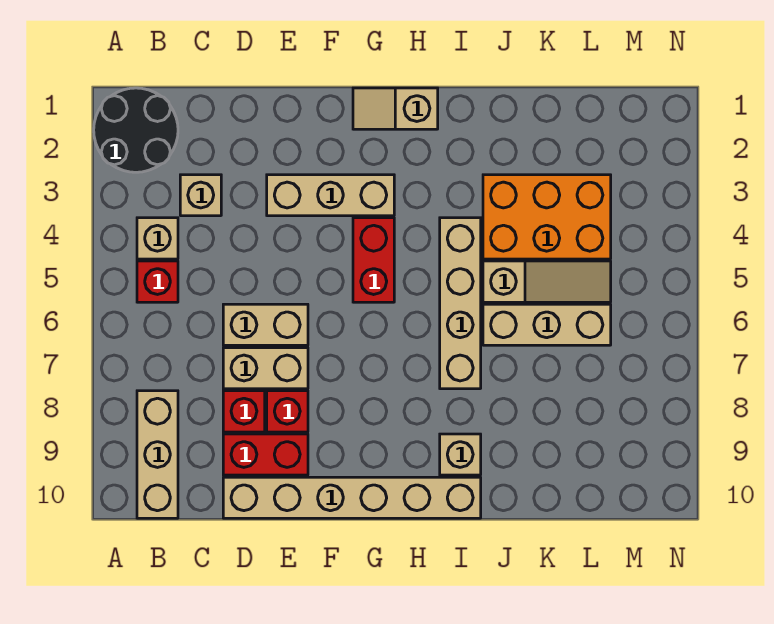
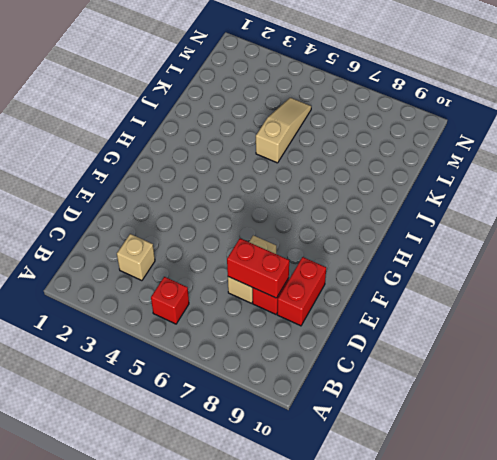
red brick D7:D8 level 2 -> red brick G4:G5 level 1
none -> black round brick A1:B2 level 1
none -> tan brick B4 level 1
none -> tan brick B8:B10 level 1

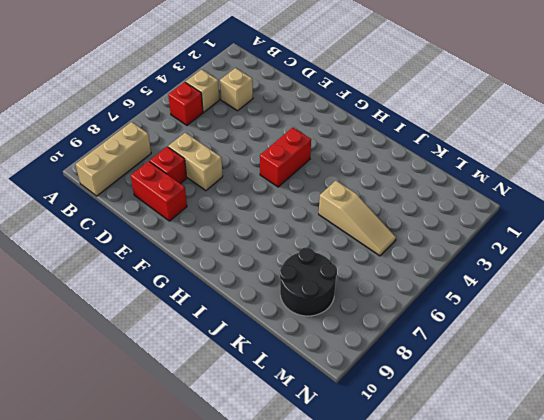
black round brick K8:L9 level 1 -> black round brick A1:B2 level 1
none -> tan brick D6:E6 level 1
none -> tan brick D10:I10 level 1
none -> tan brick E3:G3 level 1

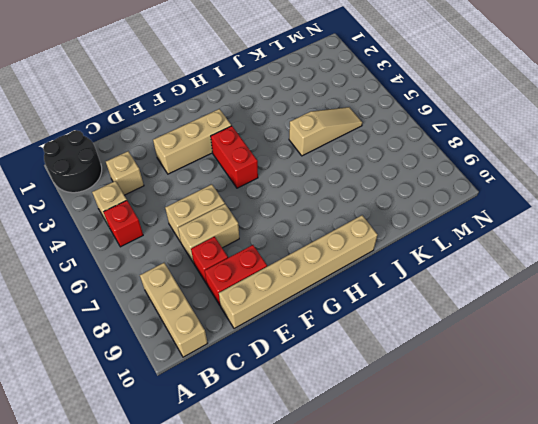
none -> red brick E8 level 1
none -> tan slope G1:H1 level 1 top H
none -> tan brick I4:I7 level 1

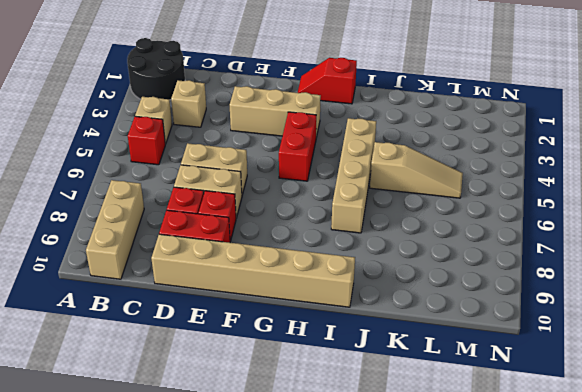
red slope G1:H1 level 1 top H -> tan slope G1:H1 level 1 top H
none -> tan brick I9 level 1
none -> orange brick J3:L4 level 1
none -> tan brick J6:L6 level 1

